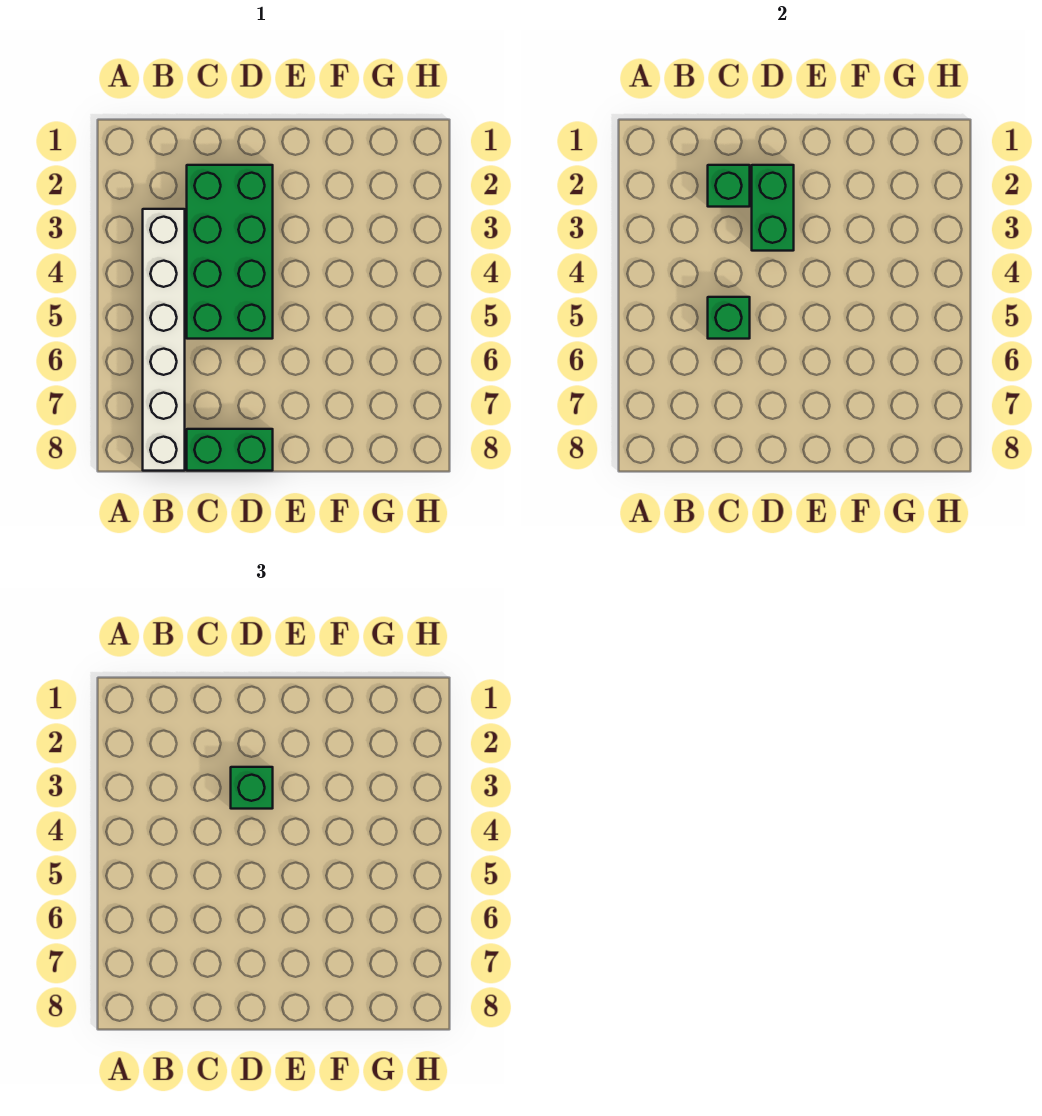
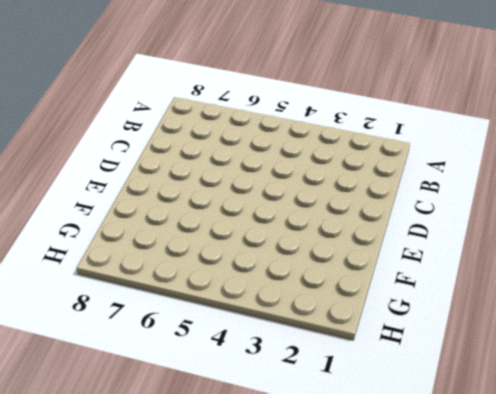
none -> white brick B3:B8 level 1
none -> green brick C2:D5 level 1

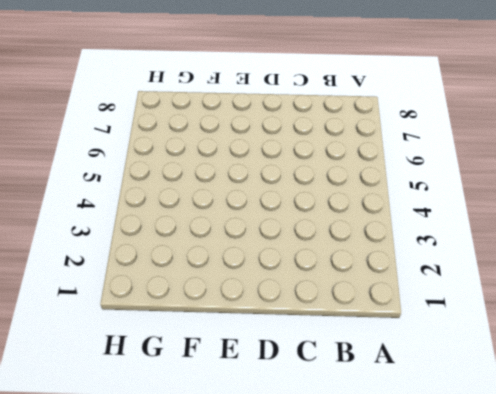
none -> white brick B3:B8 level 1
none -> green brick C2:D5 level 1

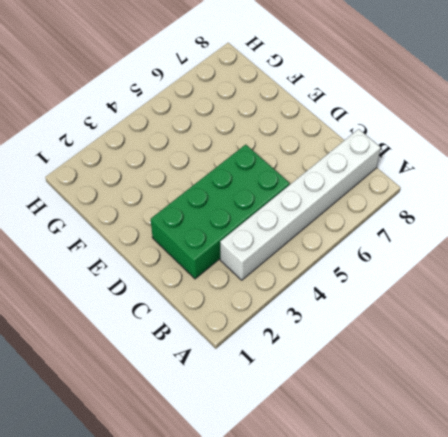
none -> green brick C8:D8 level 1
none -> green brick C2 level 2

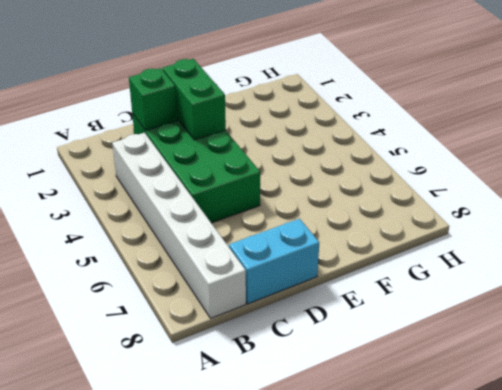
cyan brick C8:D8 level 1 -> green brick C8:D8 level 1
none -> green brick C5 level 2
none -> green brick D3 level 3

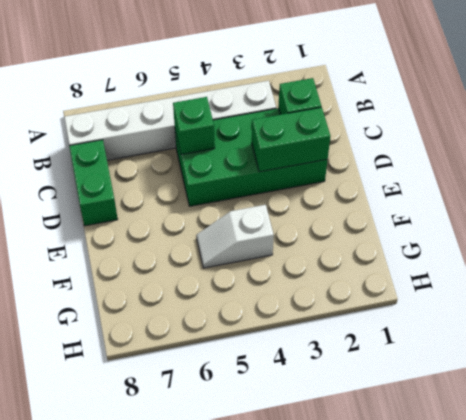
white slope F4:F5 level 1 top 4 -> none
none -> green brick D3 level 3

